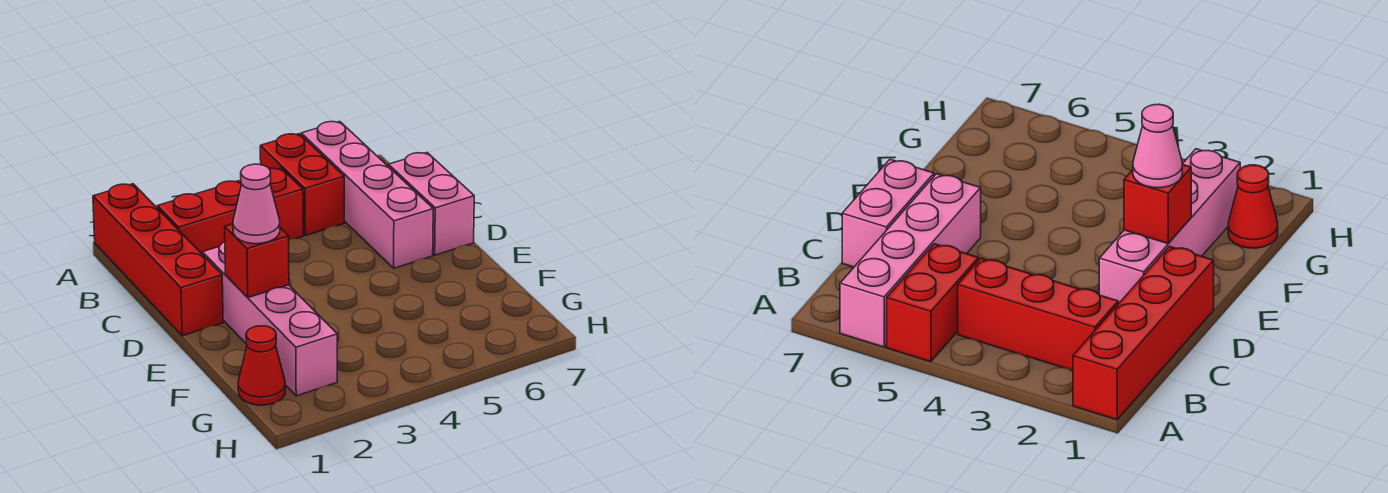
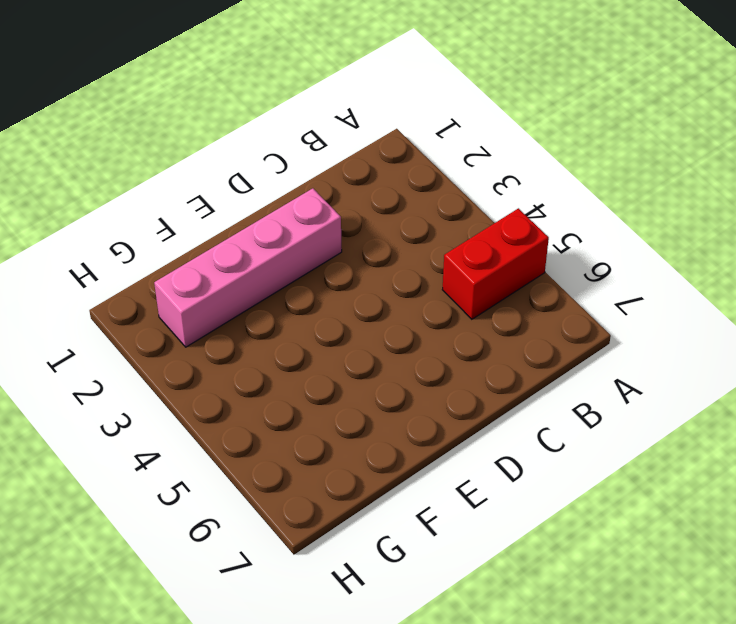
none -> red brick A1:D1 level 1
none -> pink brick A6:D6 level 1

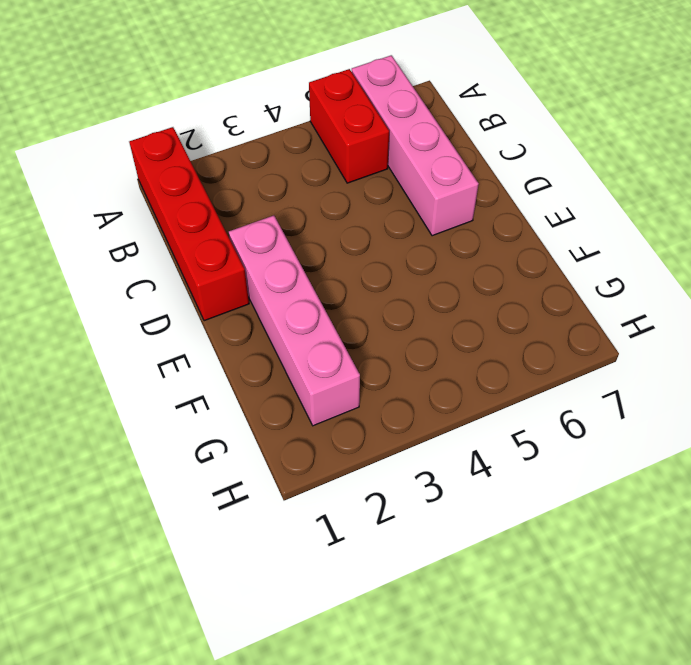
none -> red brick B2:B4 level 1
none -> pink brick C7:D7 level 1

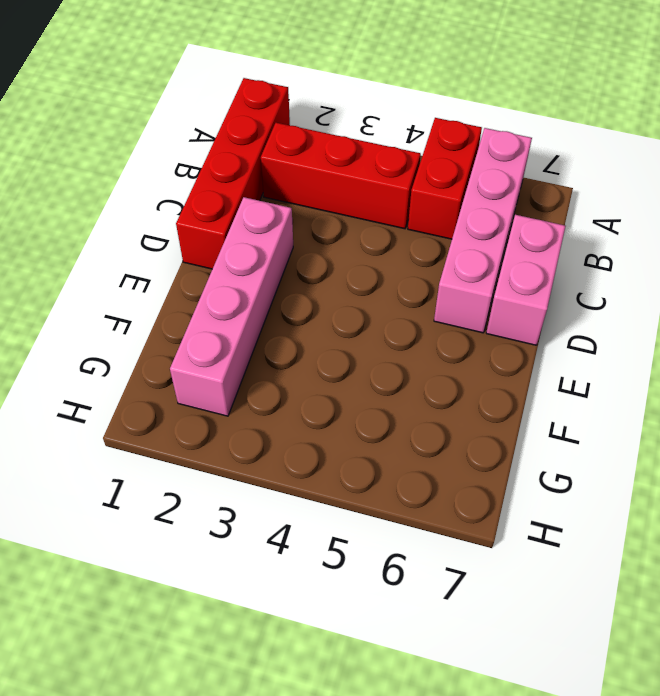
none -> red cone G1 level 1
none -> red brick E2 level 2

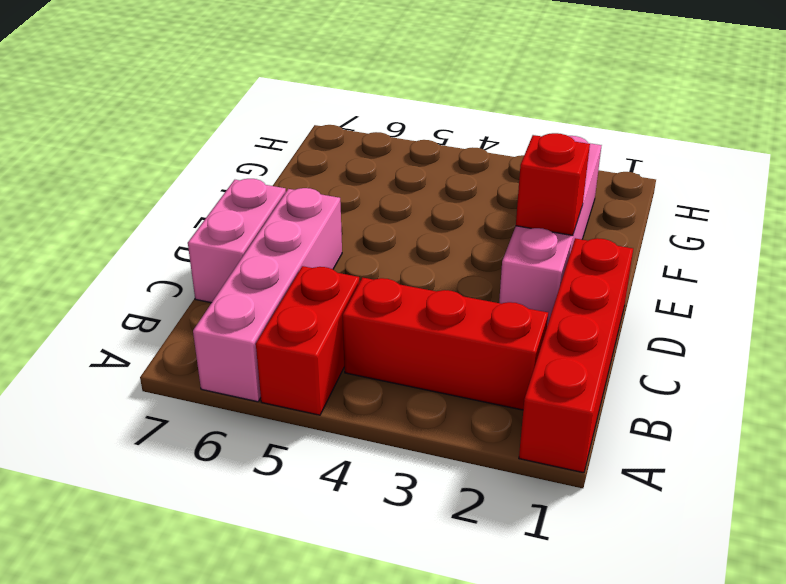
none -> red cone G1 level 1
none -> pink cone E2 level 3

